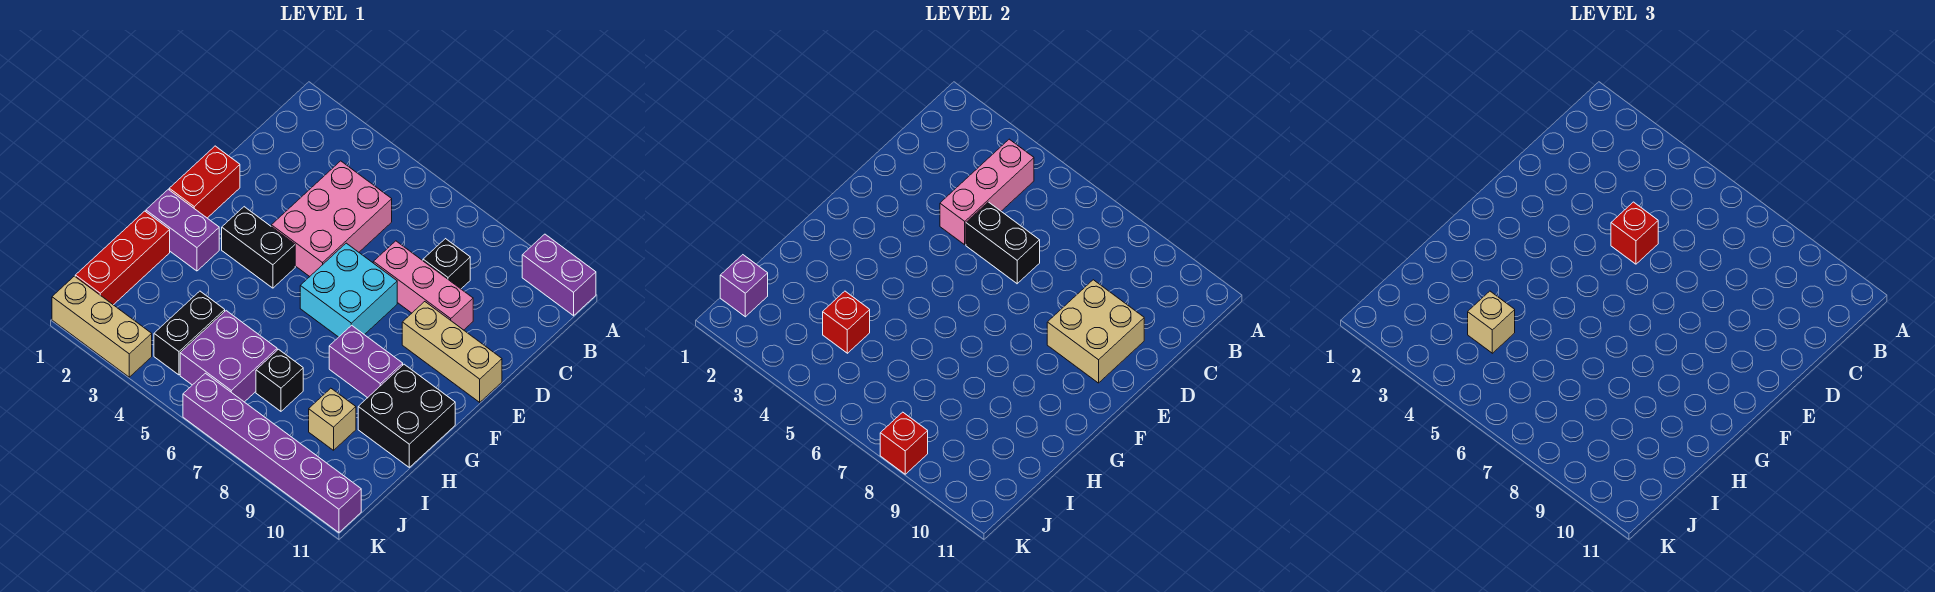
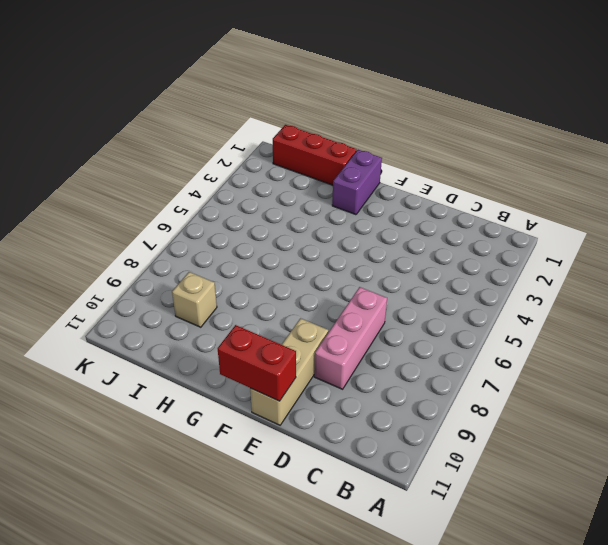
red brick E11:F11 level 2 -> red brick E1:F1 level 1
none -> purple brick A10:A11 level 1
none -> pink brick C4:E5 level 1
none -> black brick C8 level 1

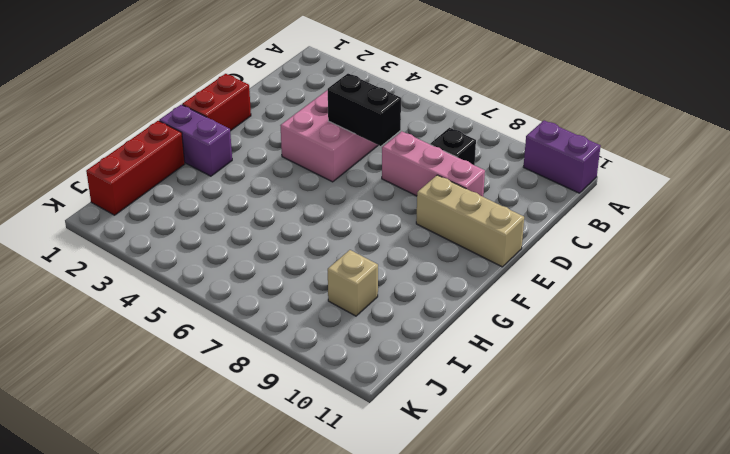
none -> cyan brick E6:F7 level 1
none -> black brick F3:F4 level 1
none -> purple brick G8:G9 level 1

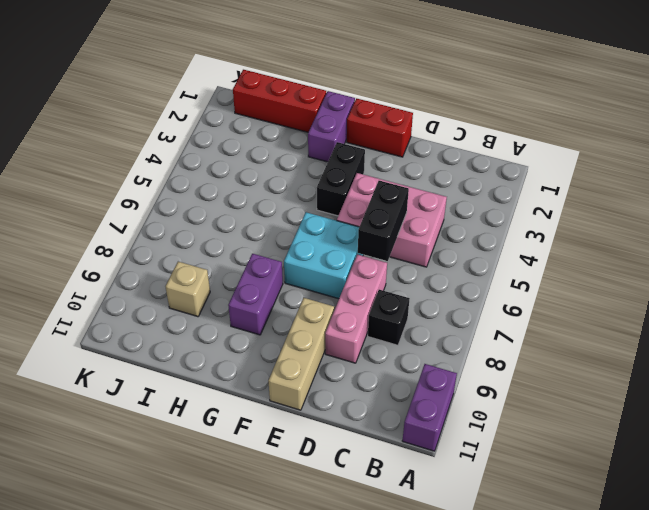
none -> black brick G10:H11 level 1
none -> black brick I4:J4 level 1
none -> purple brick I5:J6 level 1

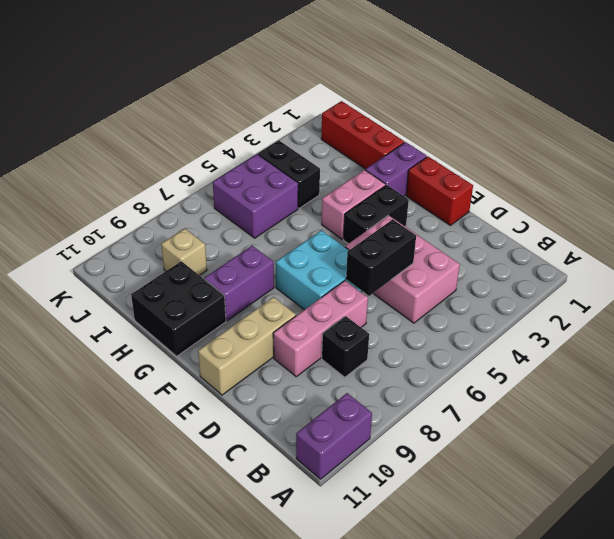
pink brick G3:G4 level 1 -> none
none -> black brick I7 level 1
none -> tan brick K1:K3 level 1
none -> purple brick K6:K11 level 1

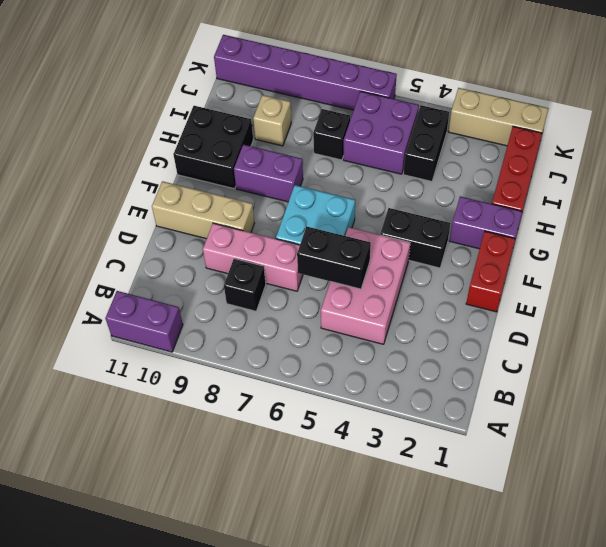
none -> pink brick B4:D4 level 2
none -> tan brick D9:E10 level 2
none -> red brick I4 level 2

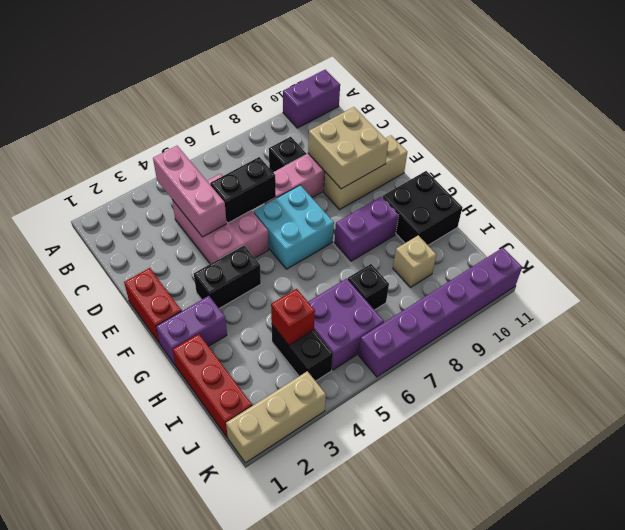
none -> purple brick J1 level 2
none -> red brick K8 level 2
none -> red brick D5 level 3

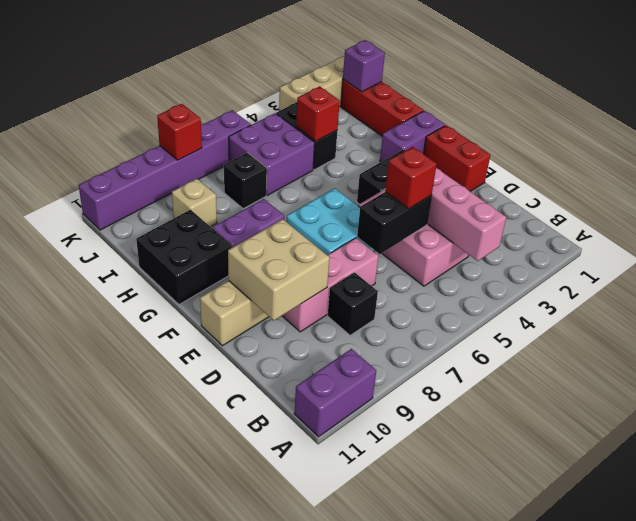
none -> tan brick I4 level 3

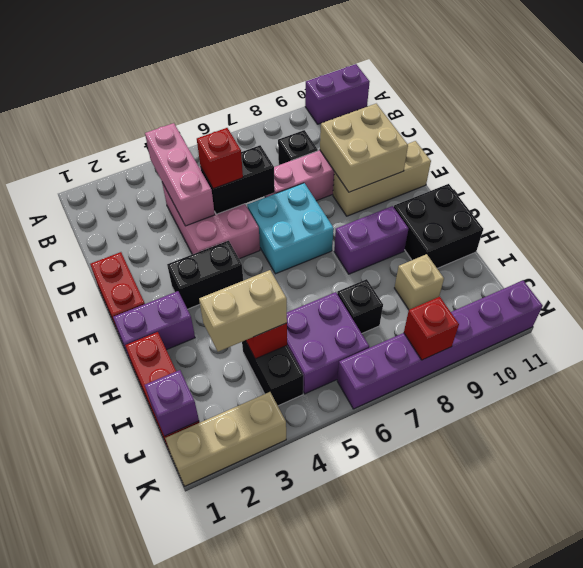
tan brick I3:I4 level 3 -> tan brick I4 level 3

